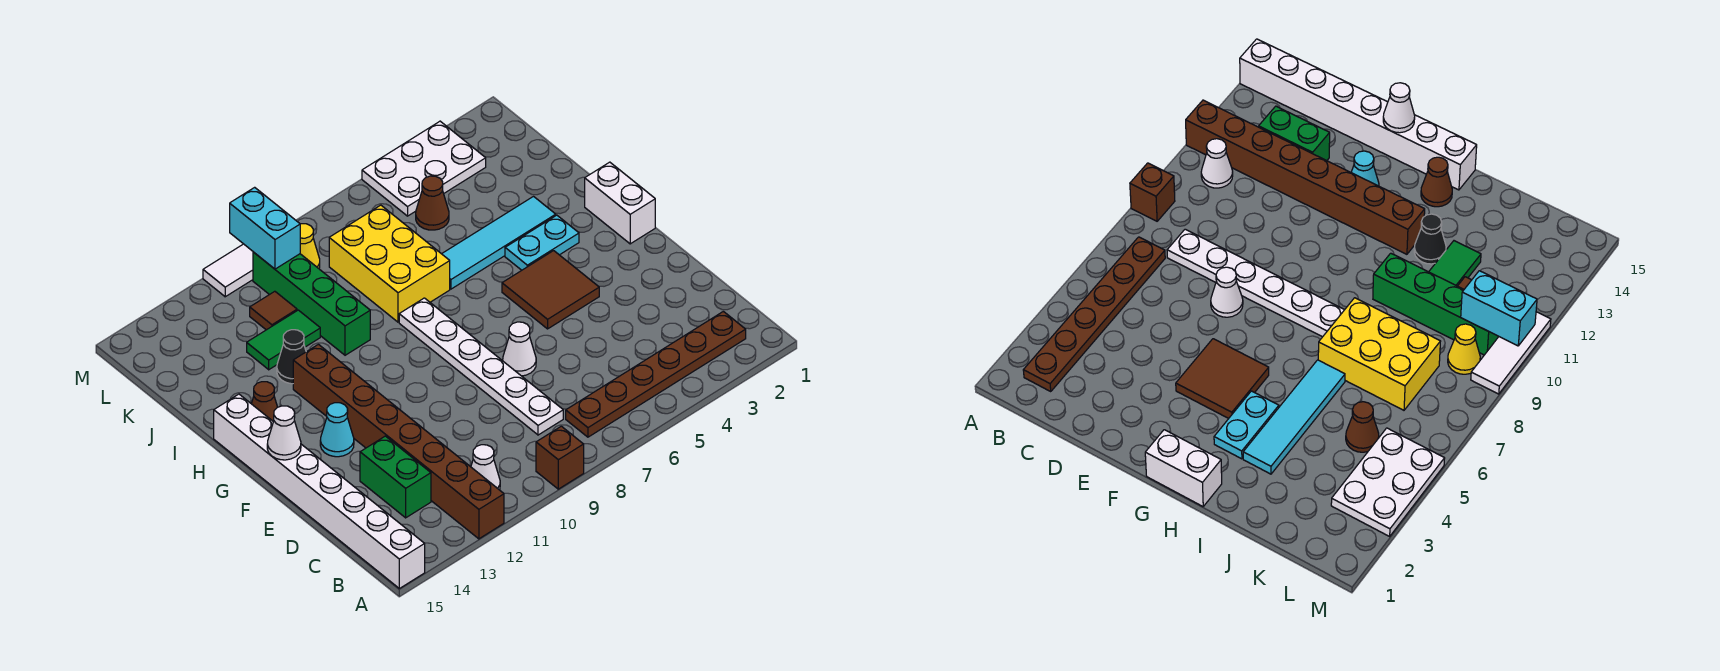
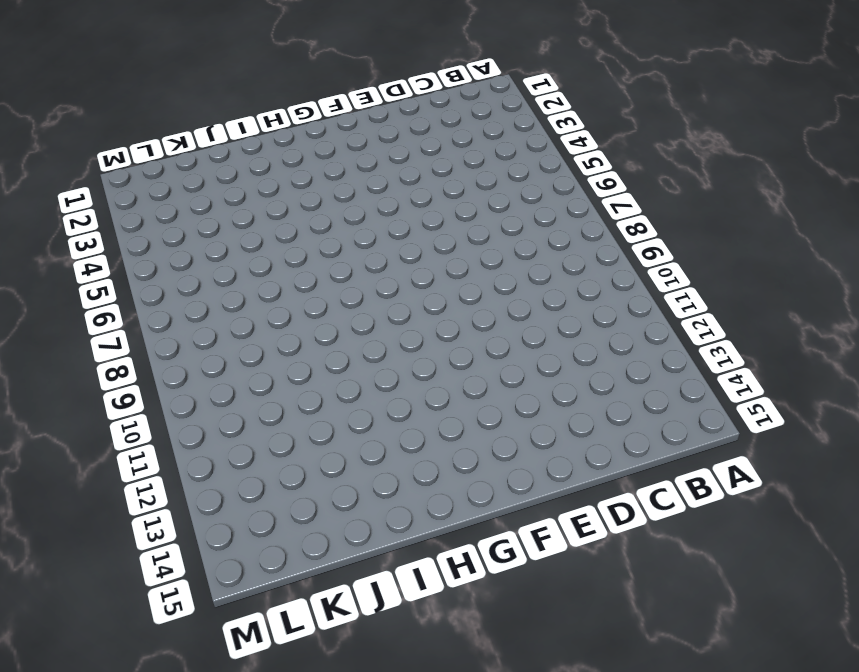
none -> brown brick A9 level 1
none -> brown brick A12:H12 level 1
none -> white brick A15:H15 level 1

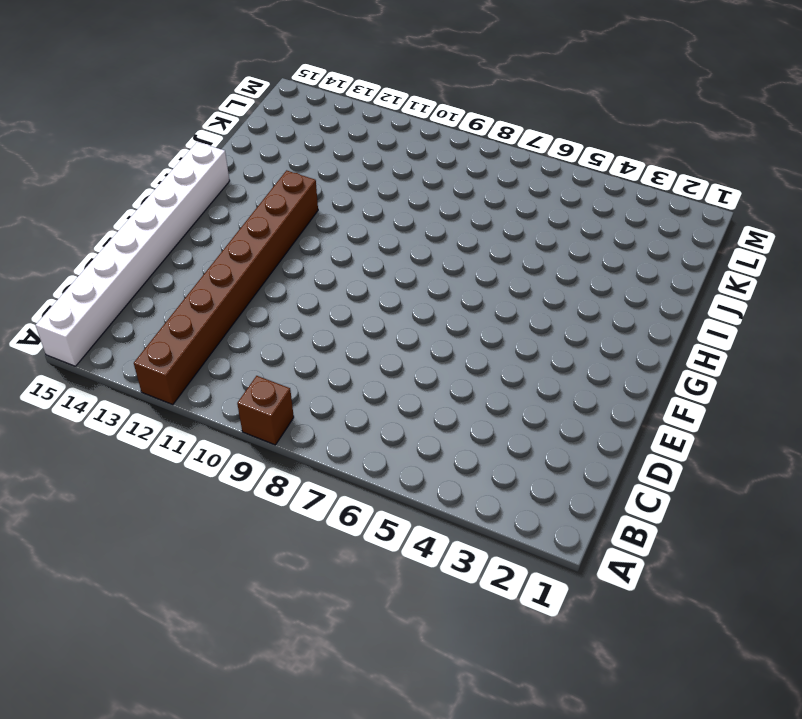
none -> brown plate B2:B7 level 1
none -> white cone B11 level 1
none -> white plate C8:H8 level 1

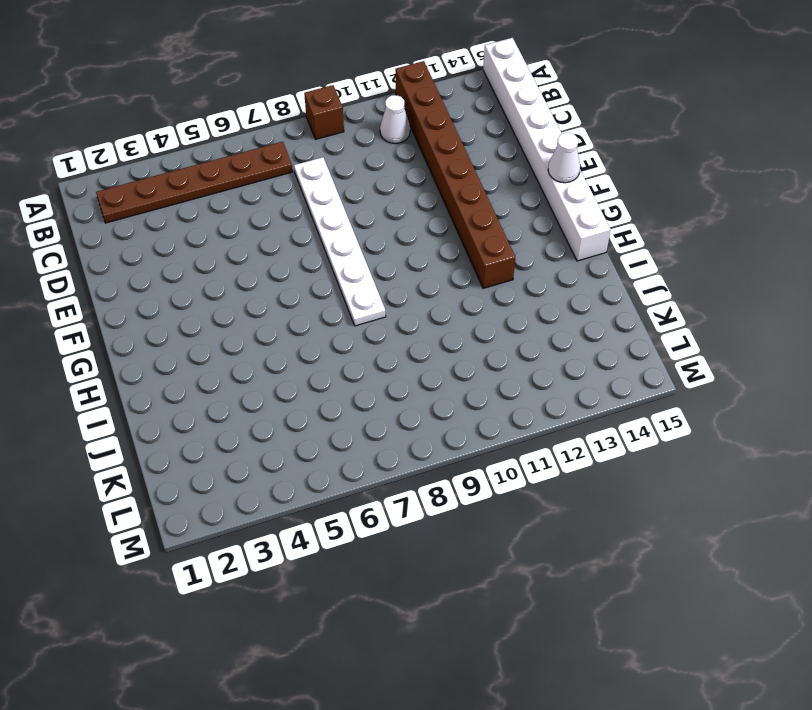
none -> green brick C13:D13 level 1
none -> white cone E7 level 1
none -> brown tile F4:G5 level 1

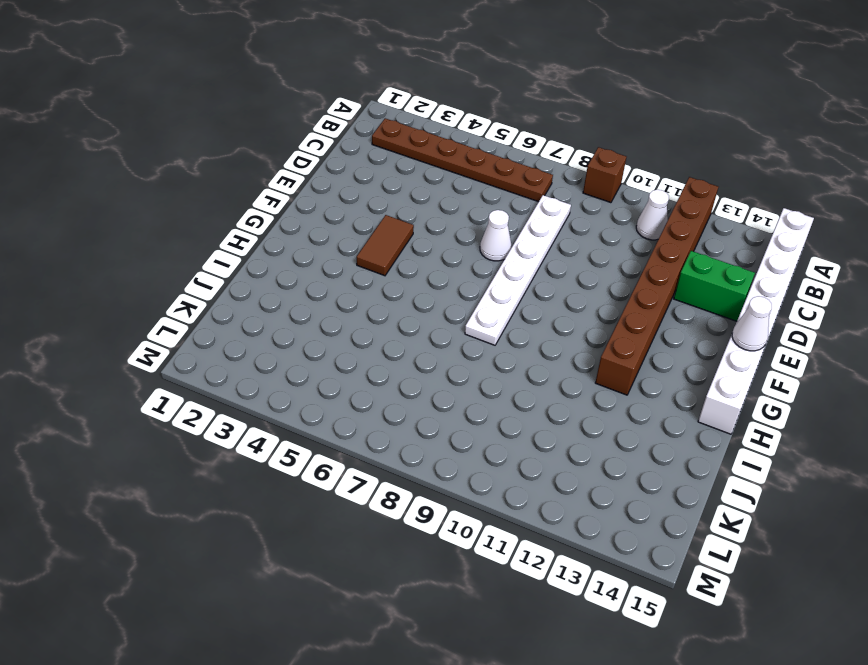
green brick D13:D14 level 1 -> green brick C13:D13 level 1
brown tile F4:G4 level 1 -> brown tile F4:G5 level 1
none -> cyan cone F13 level 1
none -> white brick G1:H1 level 1
none -> cyan plate H3:H4 level 1

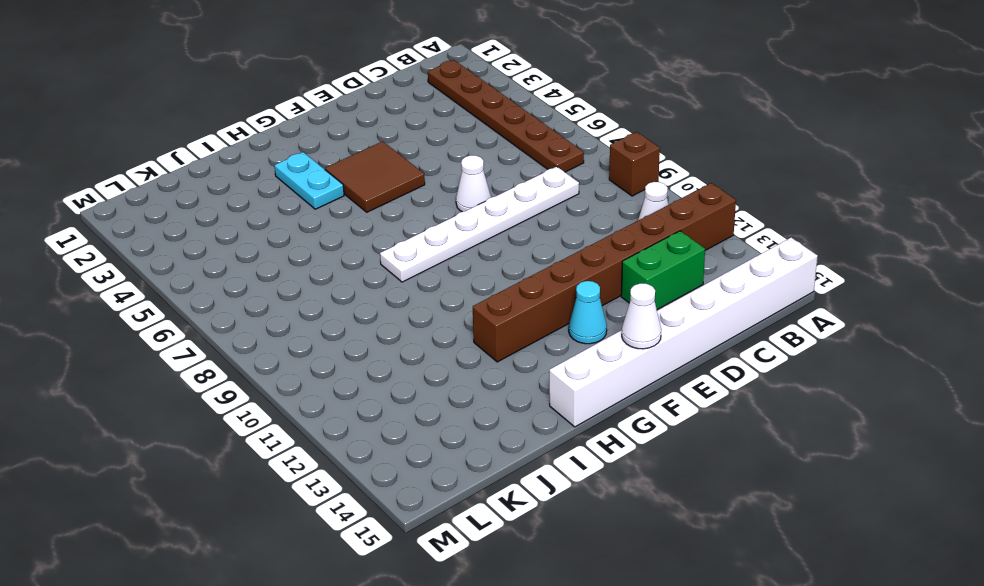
none -> white brick G1:H1 level 1
none -> brown cone H14 level 1
none -> cyan tile I3:I6 level 1

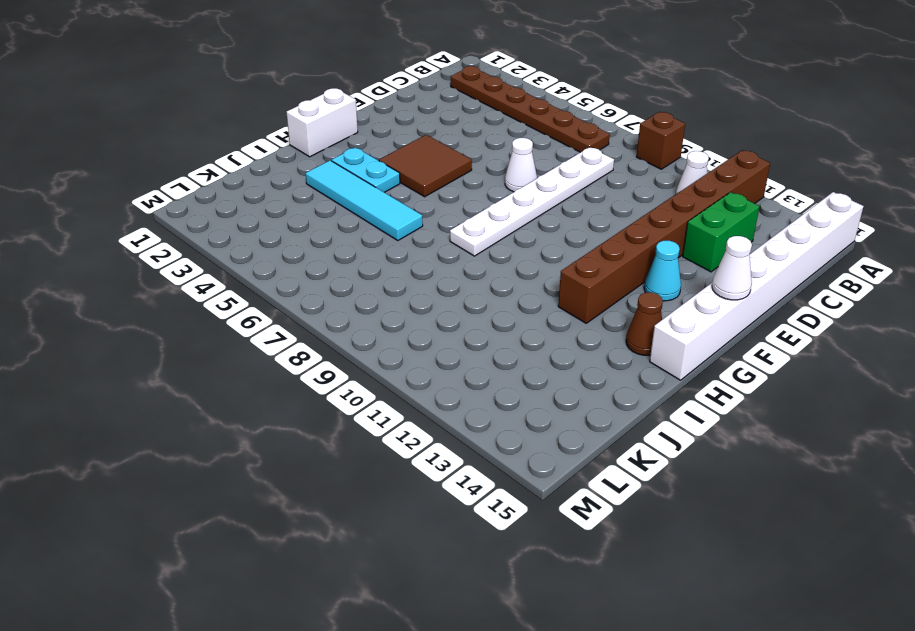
none -> yellow brick I7:K8 level 1
none -> green brick I10:L10 level 1
none -> black cone I12 level 1

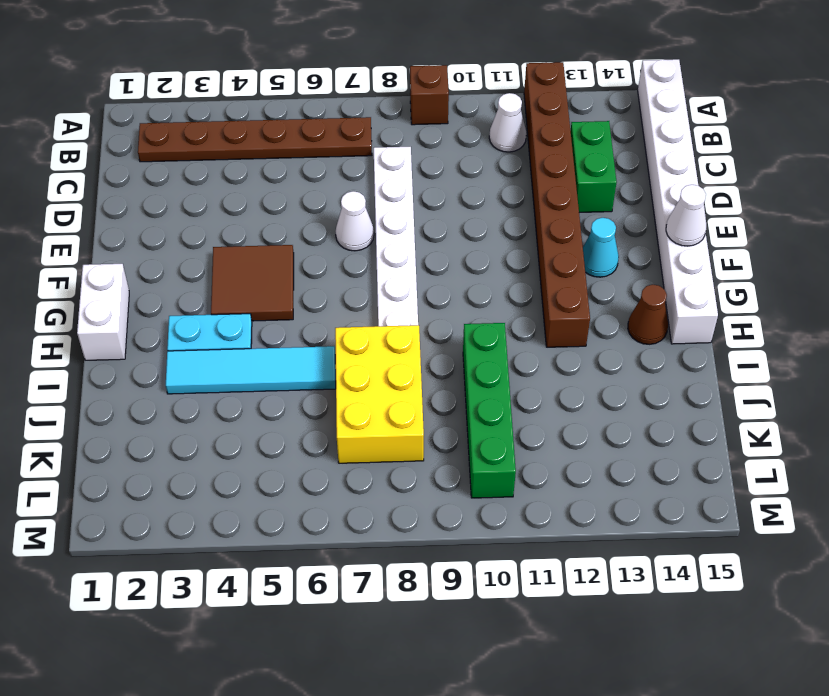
none -> black cone I12 level 1
none -> green tile J11:J12 level 1
none -> brown cone K5 level 1

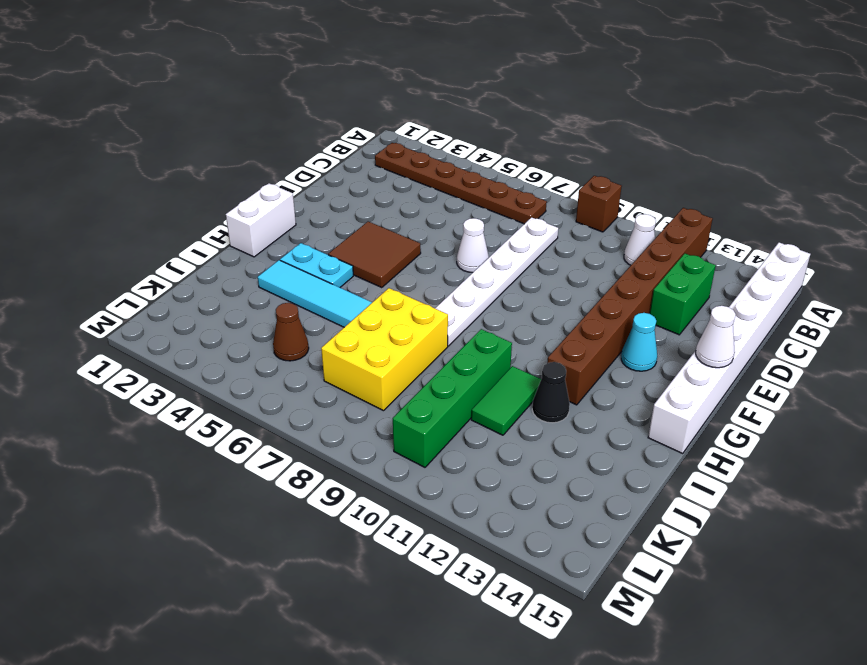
green tile I11:J11 level 1 -> green tile J11:J12 level 1
none -> brown cone H14 level 1
none -> brown tile K11 level 1
none -> white plate L3:M5 level 1

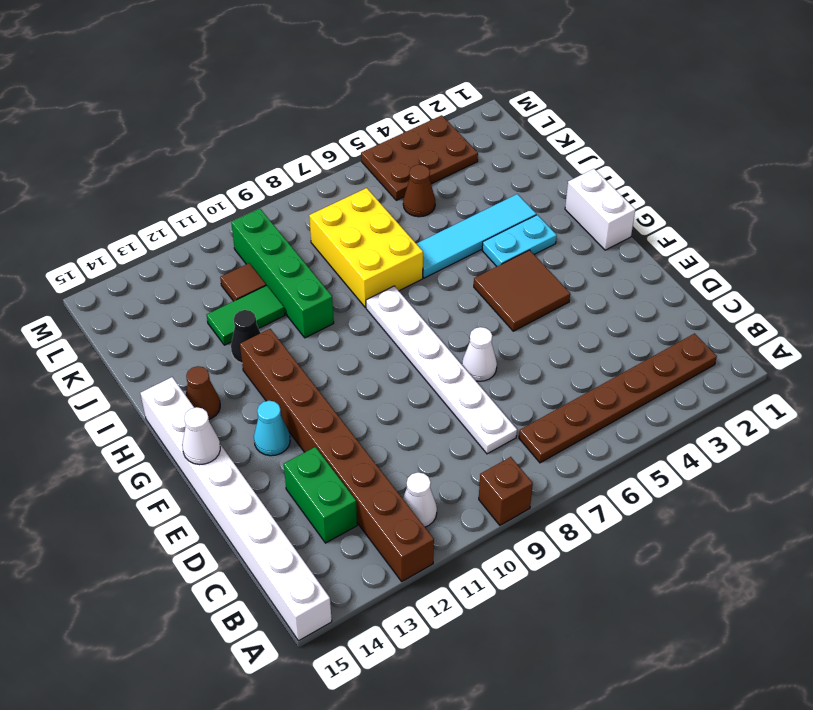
brown plate L3:M5 level 1 -> white plate L3:M5 level 1
none -> yellow cone L9 level 1
none -> white tile M9:M11 level 1
none -> cyan brick L10:M10 level 2

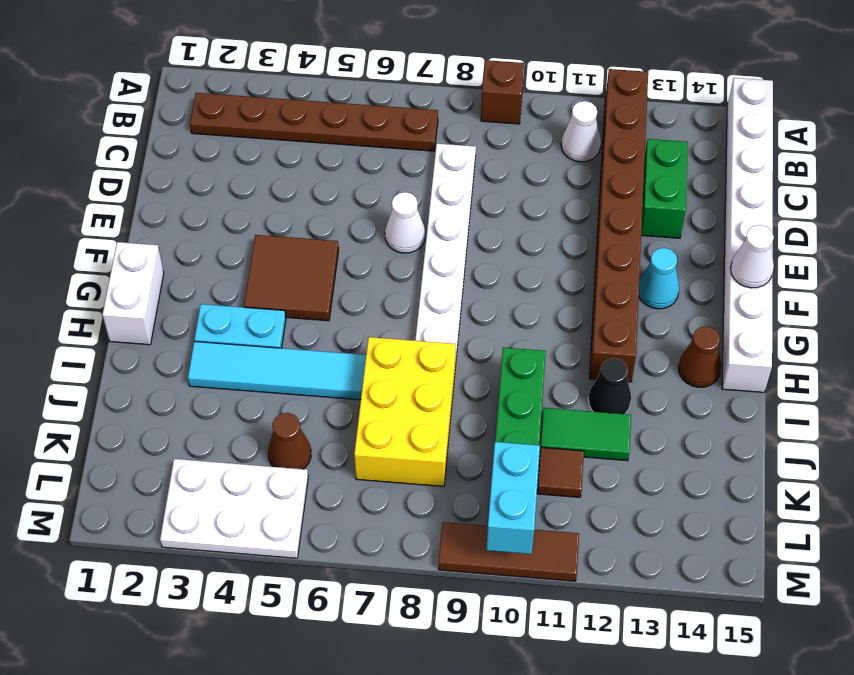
brown tile M9:M11 level 1 -> white tile M9:M11 level 1
none -> yellow cone L9 level 1

